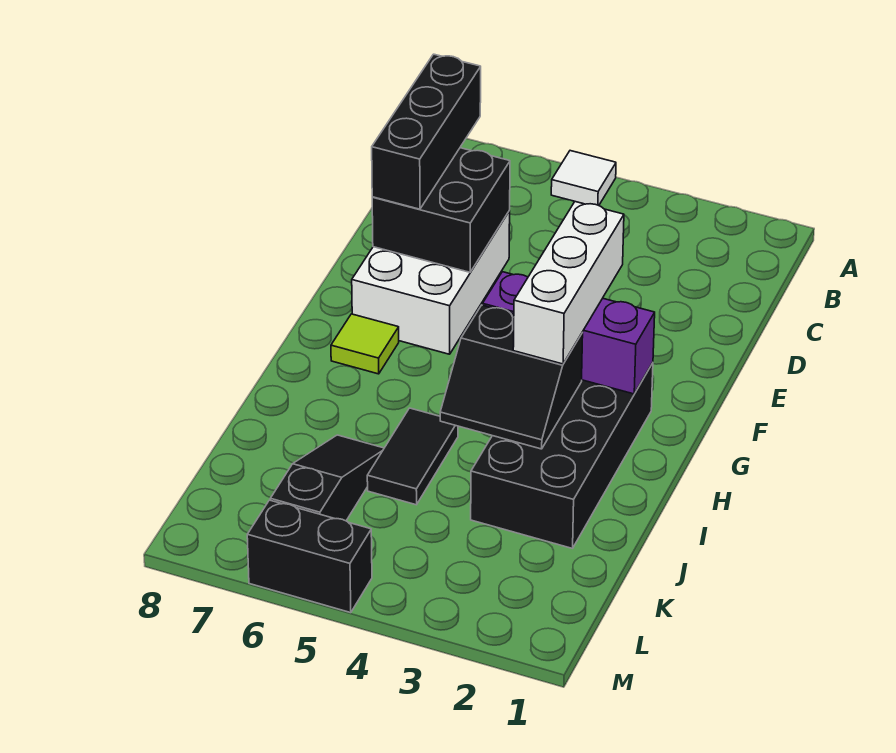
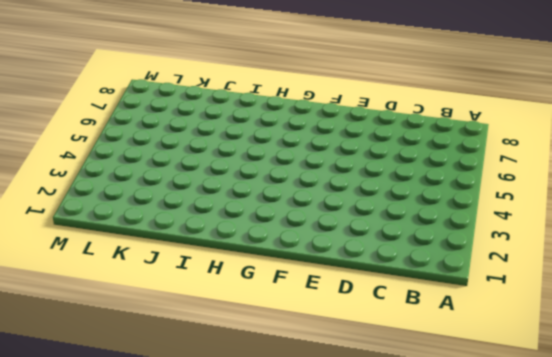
none -> white tile A5 level 1
none -> white brick D6:F7 level 1
none -> black brick G2:J3 level 1

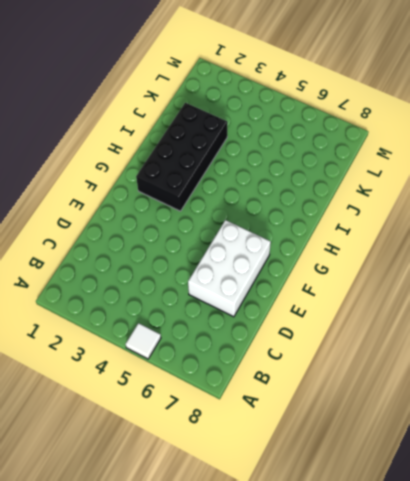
none -> lime tile G7 level 1
none -> black tile I5:J5 level 1
none -> black slope J6:L6 level 1 top L

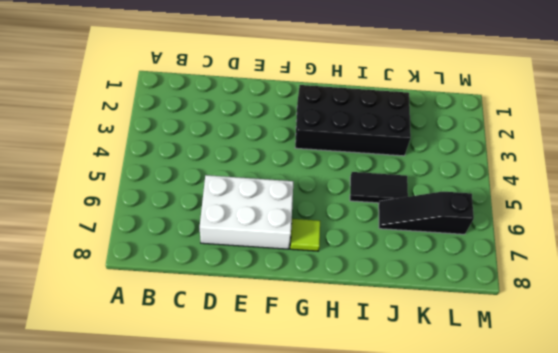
none -> white tile A5 level 1
none -> black brick M5:M6 level 1
none -> black brick D6:E7 level 2

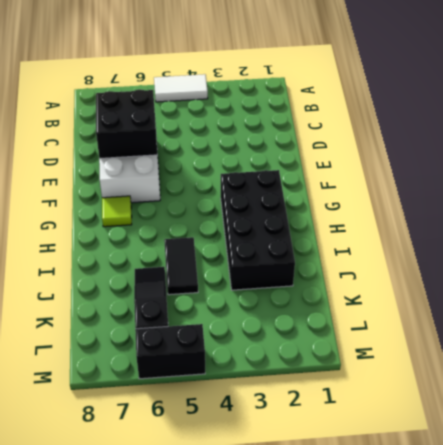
white tile A4:A5 level 1 -> white tile A5 level 1
none -> purple brick G2:G4 level 2
none -> black slope H3:I4 level 2 top H
none -> black brick C7:E7 level 3

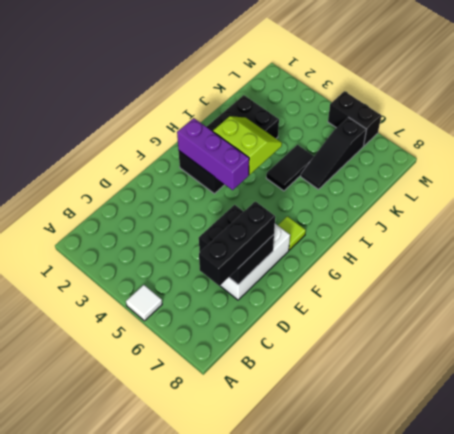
lime slope H3:I4 level 2 top H -> black slope H3:I4 level 2 top H
none -> white brick F3:H3 level 3

